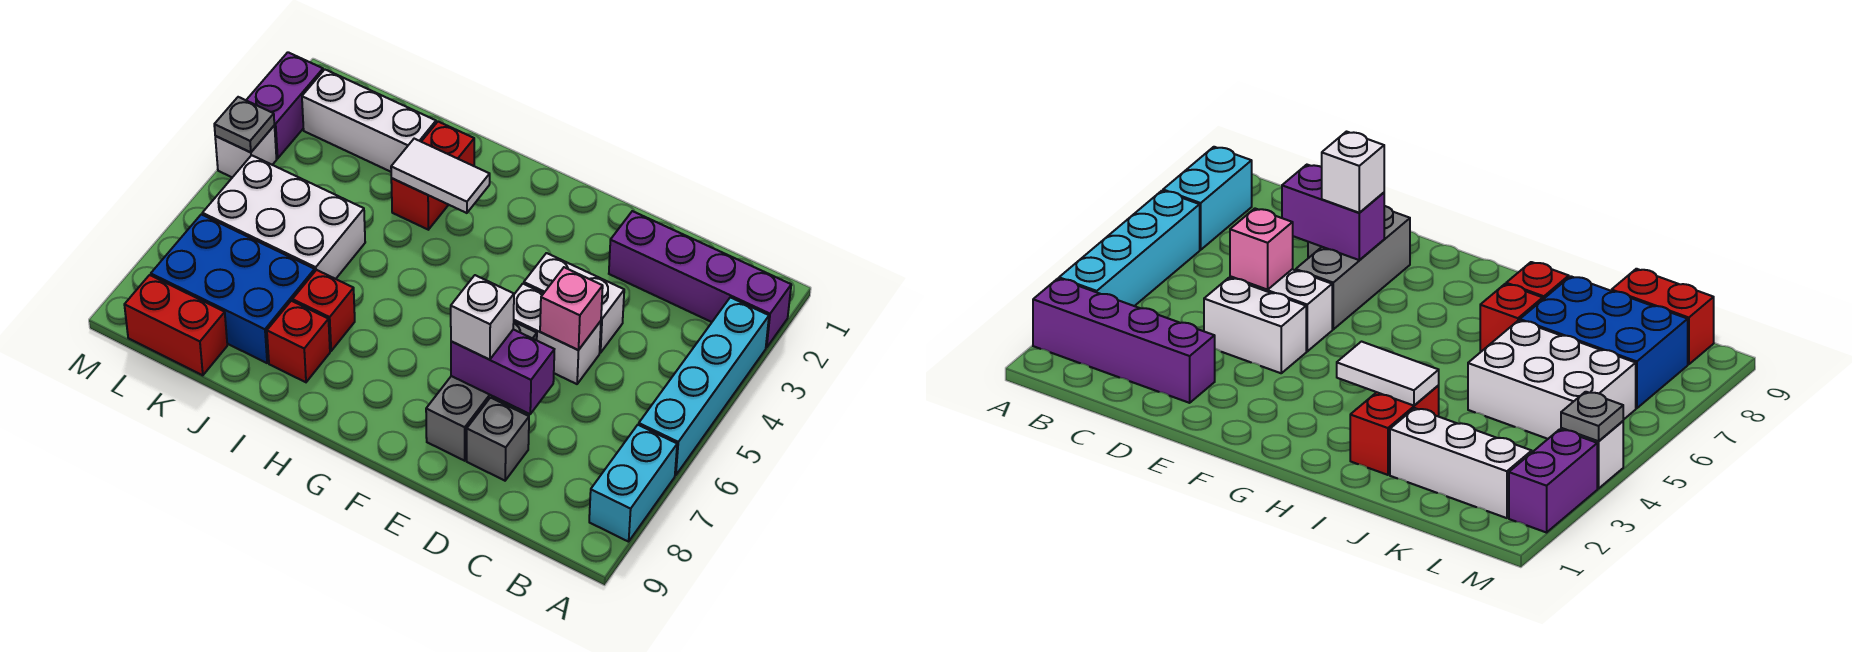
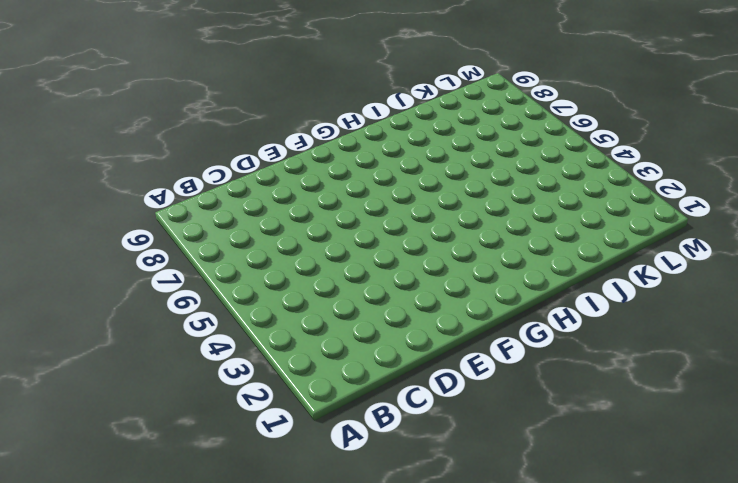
none -> purple brick A2:D2 level 1
none -> cyan brick A3:A6 level 1
none -> cyan brick A7:A8 level 1

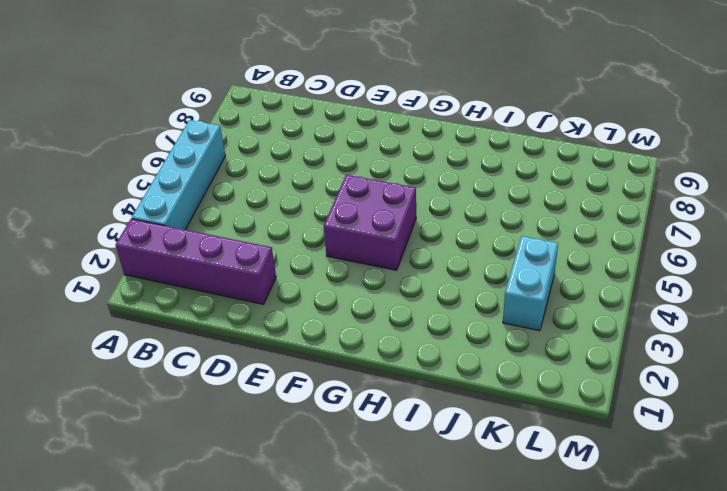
purple brick F4:G5 level 1 -> none
cyan brick K3:K4 level 1 -> cyan brick A7:A8 level 1
none -> white brick D4:E4 level 1
none -> white brick D5:E5 level 1
none -> grey brick D8 level 1

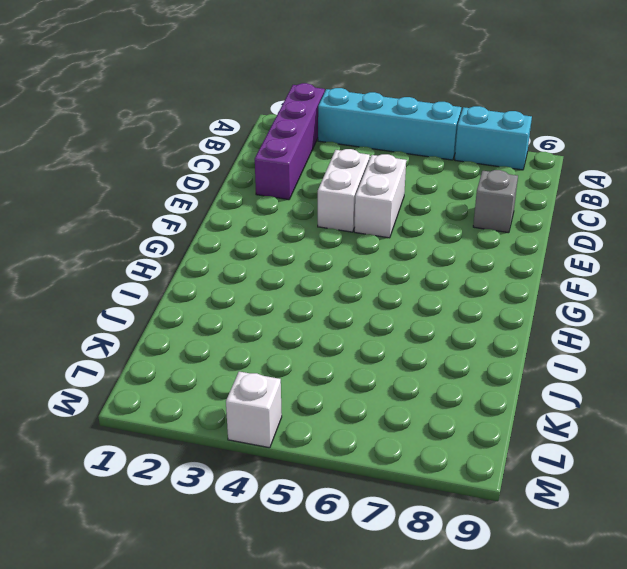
none -> grey brick E6:E8 level 1
none -> red brick I2:I3 level 1
none -> red brick I7 level 1

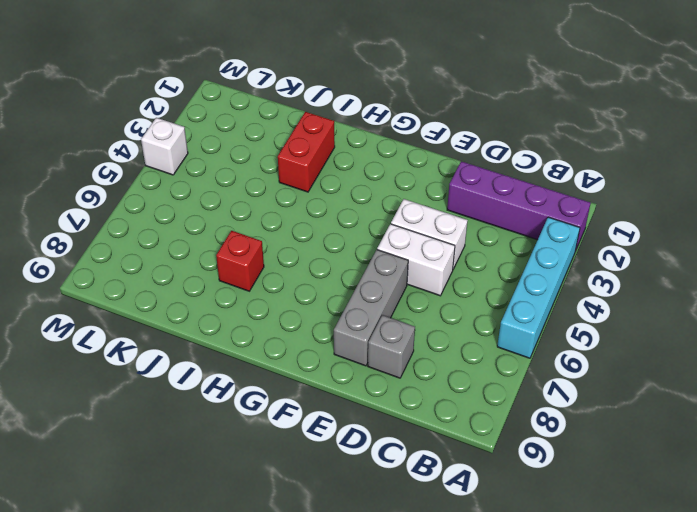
none -> cyan brick A7:A8 level 1
none -> red brick I8 level 1
none -> white brick J2:L2 level 1

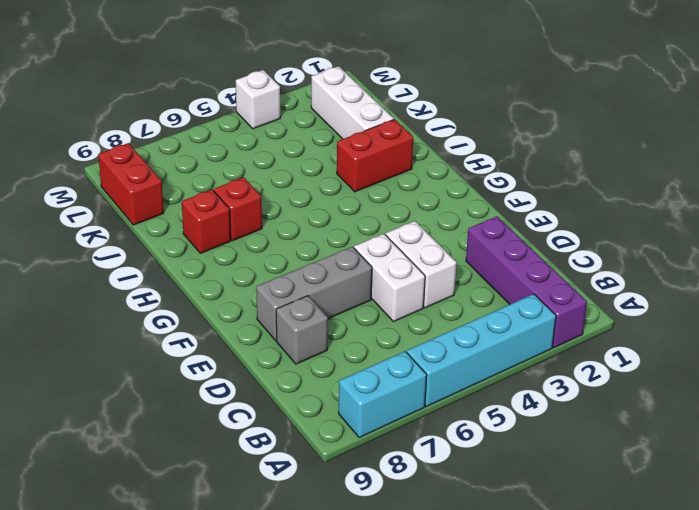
none -> white brick J5:L6 level 1
none -> blue brick J7:L8 level 1
none -> purple brick M2:M3 level 1

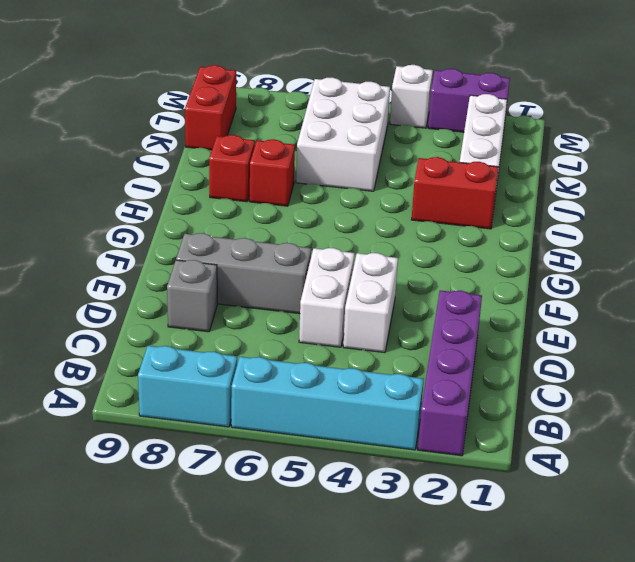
none -> blue brick J7:L8 level 1
none -> pink brick D5 level 2
none -> purple brick D7:E7 level 2

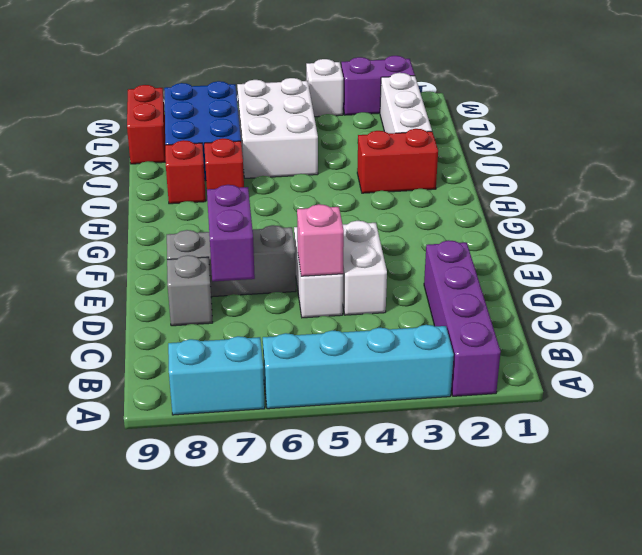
none -> white tile H3:I3 level 2
none -> grey plate M4 level 2
none -> white brick E7 level 3

